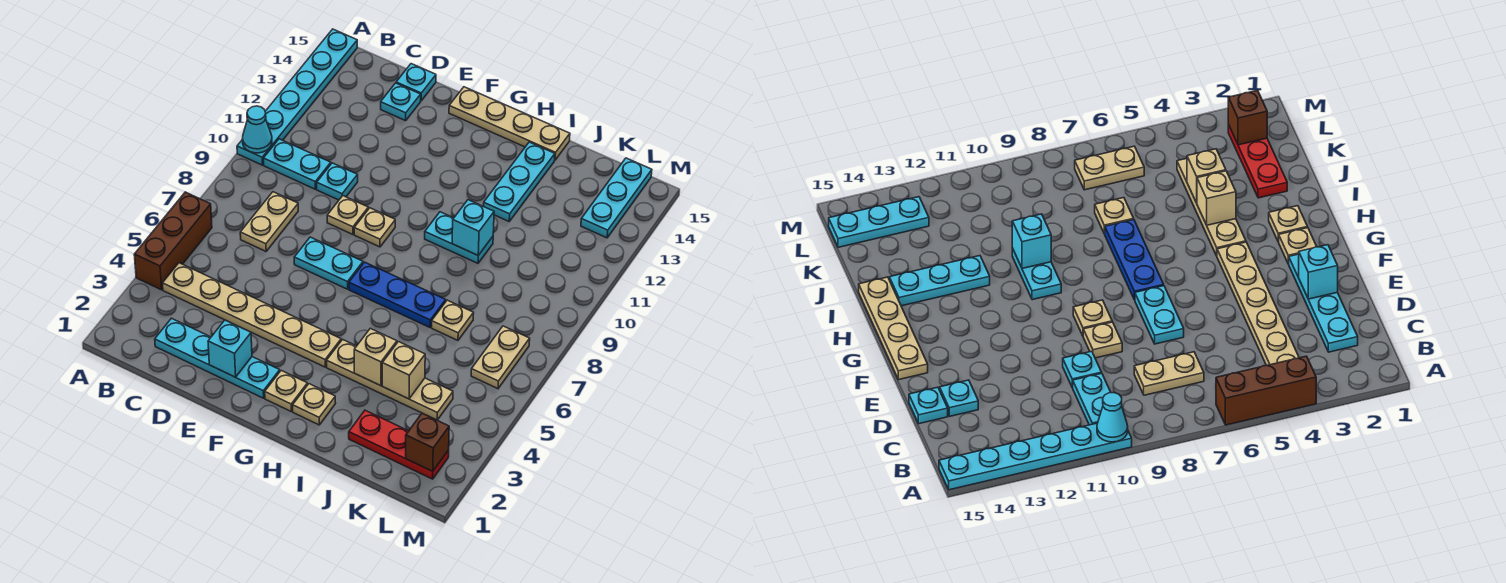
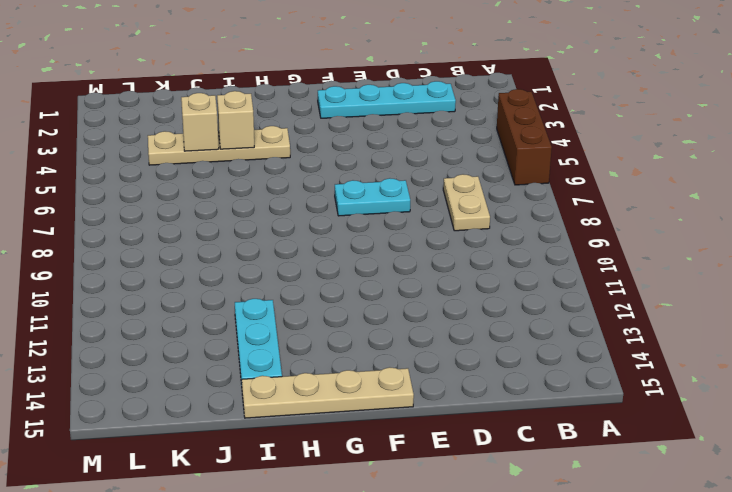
none -> cyan plate A10:A15 level 1
none -> tan plate B4:G4 level 1
none -> cyan plate B10:C10 level 1

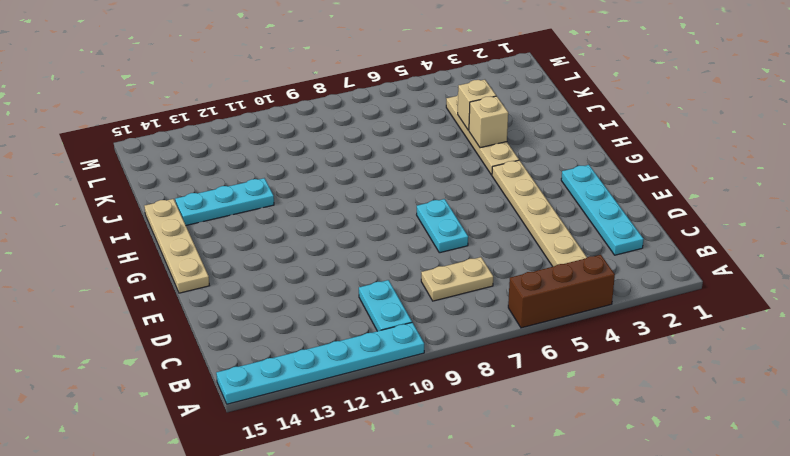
none -> cyan plate D10 level 1
none -> cyan plate D14 level 1
none -> cyan plate D15 level 1

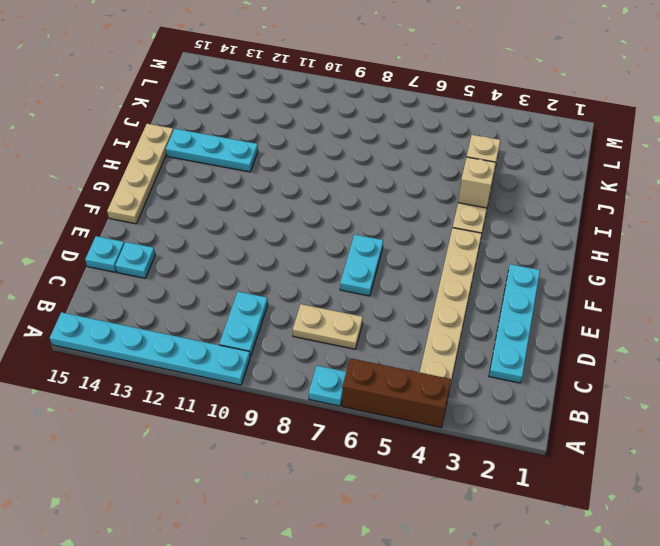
cyan plate A7 level 1 -> cyan plate D10 level 1
none -> tan plate E9 level 1
none -> tan plate F9 level 1
none -> tan plate G2 level 1

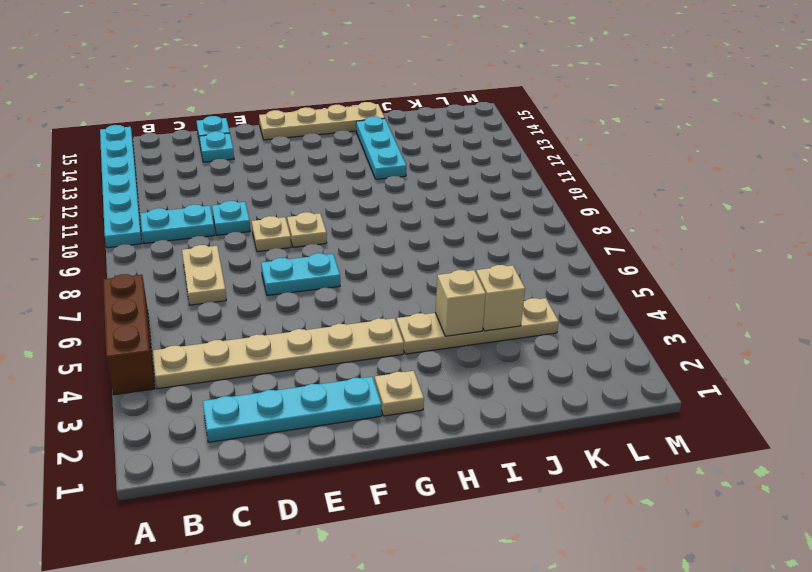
none -> blue plate G7:I7 level 1
none -> tan plate H2 level 1
none -> cyan plate H10:I10 level 1

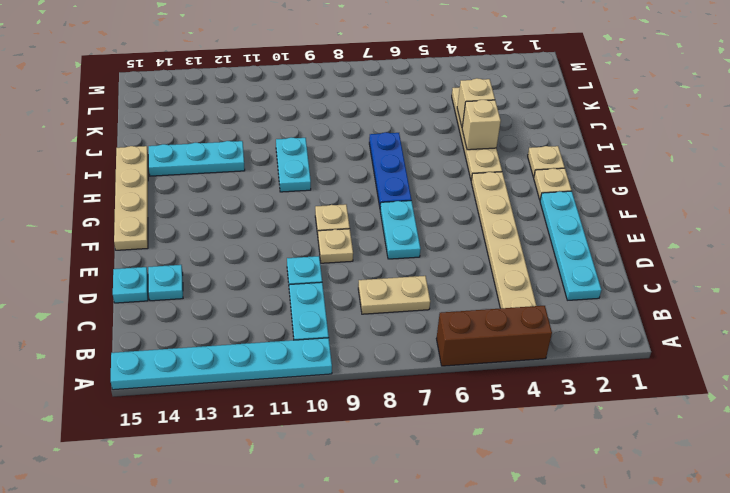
none -> red plate J2:L2 level 1
none -> tan plate J7 level 1
none -> tan plate L6:L7 level 1

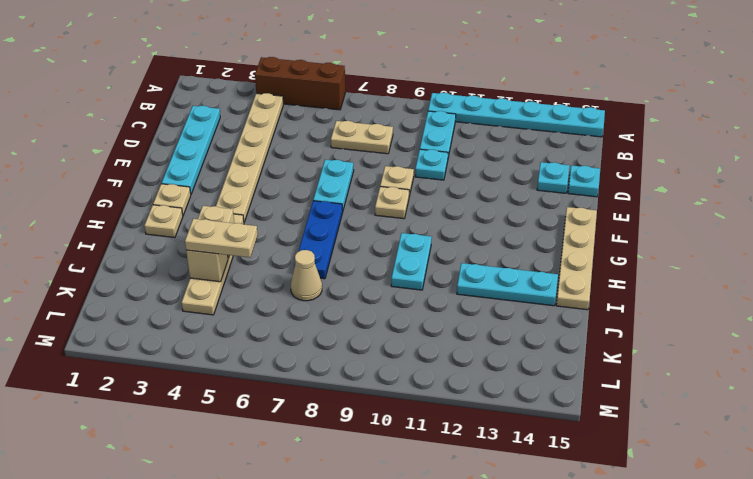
tan plate J4:J5 level 3 -> tan plate L6:L7 level 1
tan cone J7 level 1 -> tan plate J7 level 1
none -> red plate J2:L2 level 1
none -> cyan plate L13:L15 level 1
none -> cyan cone A10 level 2

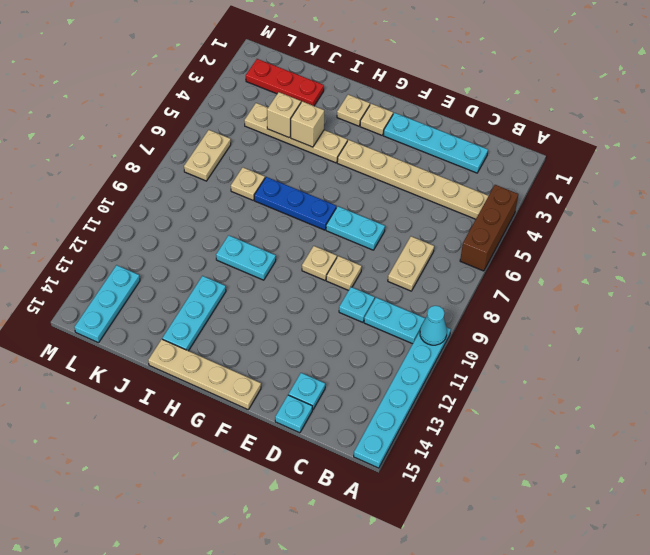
none -> cyan brick E2 level 2
none -> cyan brick I10 level 2
none -> brown brick L2 level 2

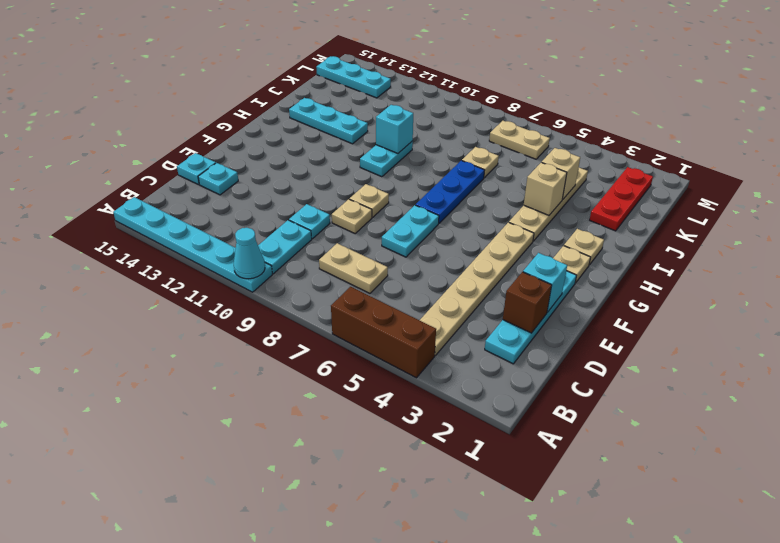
brown brick D2 level 2 -> brown brick L2 level 2
none -> tan plate F15:I15 level 1

